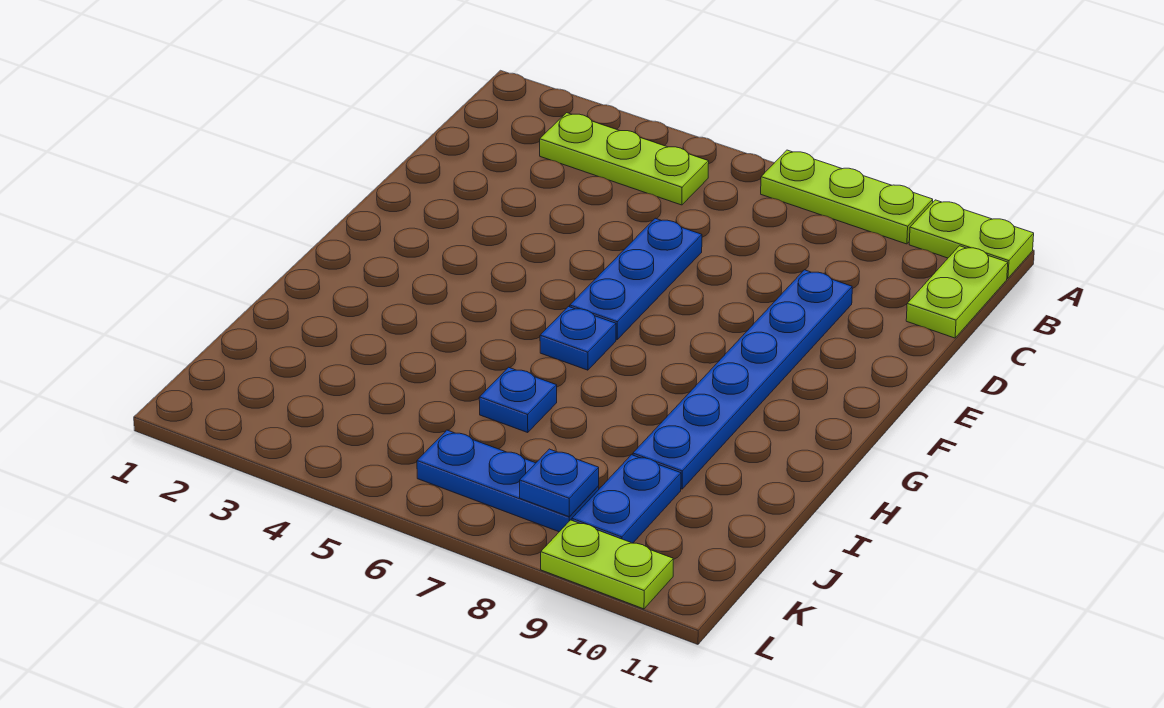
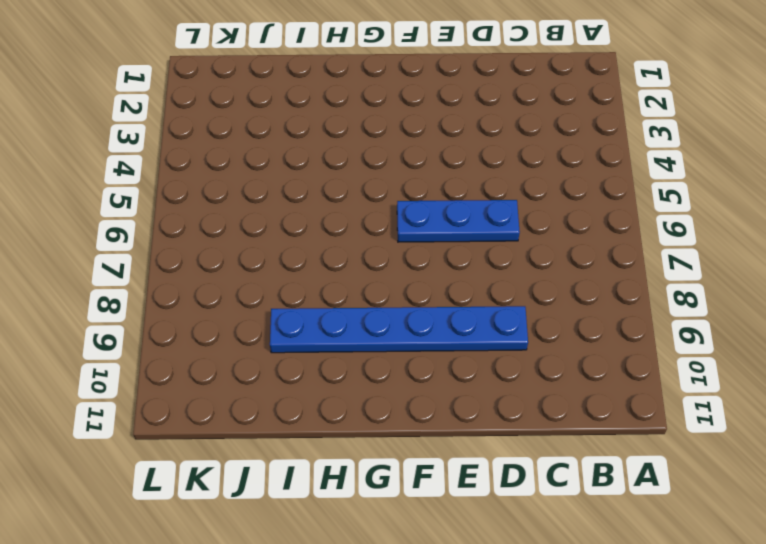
none -> lime plate A7:A9 level 1
none -> lime plate A10:A11 level 1
none -> lime plate B3:B5 level 1

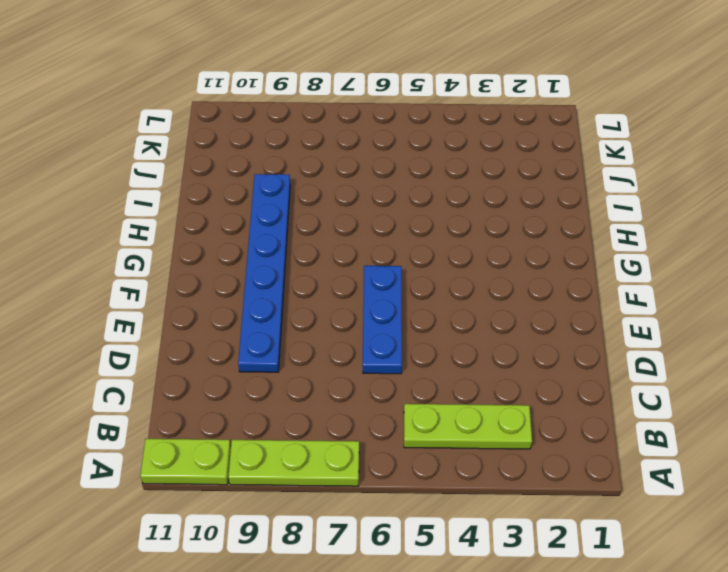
none -> lime plate B11:C11 level 1
none -> blue plate G6 level 1
none -> blue plate I6 level 1

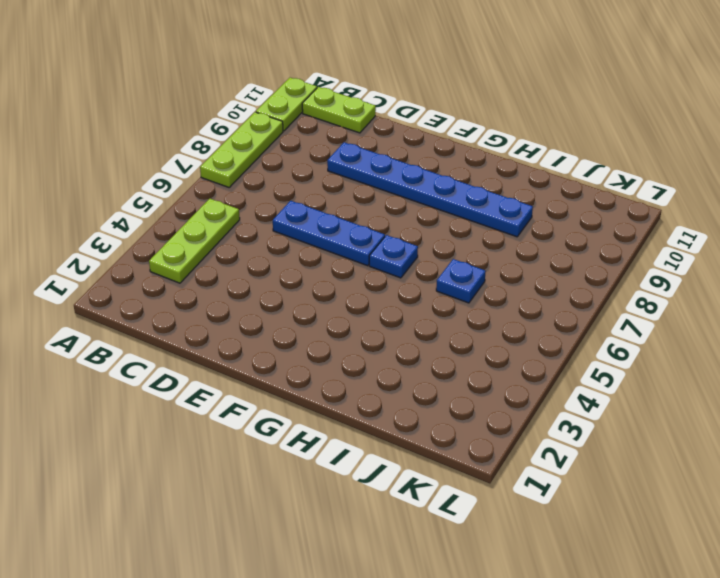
none -> blue plate J9:K9 level 1
none -> blue plate K6:K8 level 1
none -> lime plate L9:L10 level 1

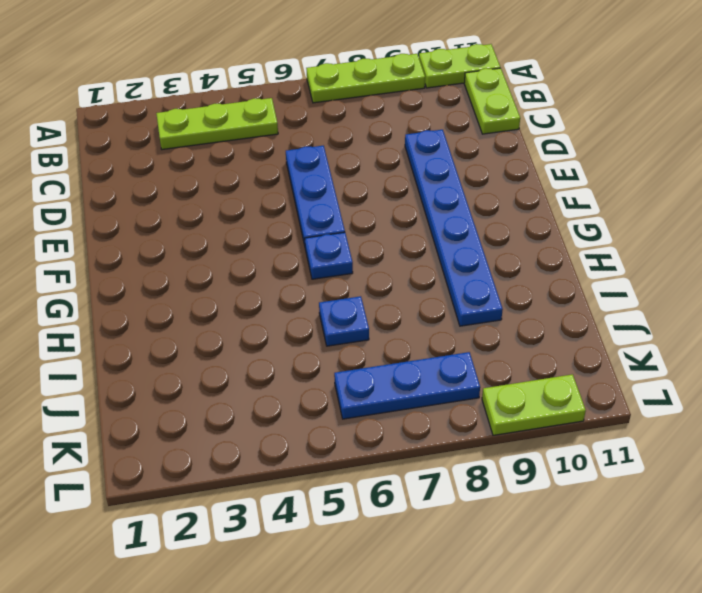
none -> blue plate J9:K9 level 1
none -> blue plate K8 level 2

